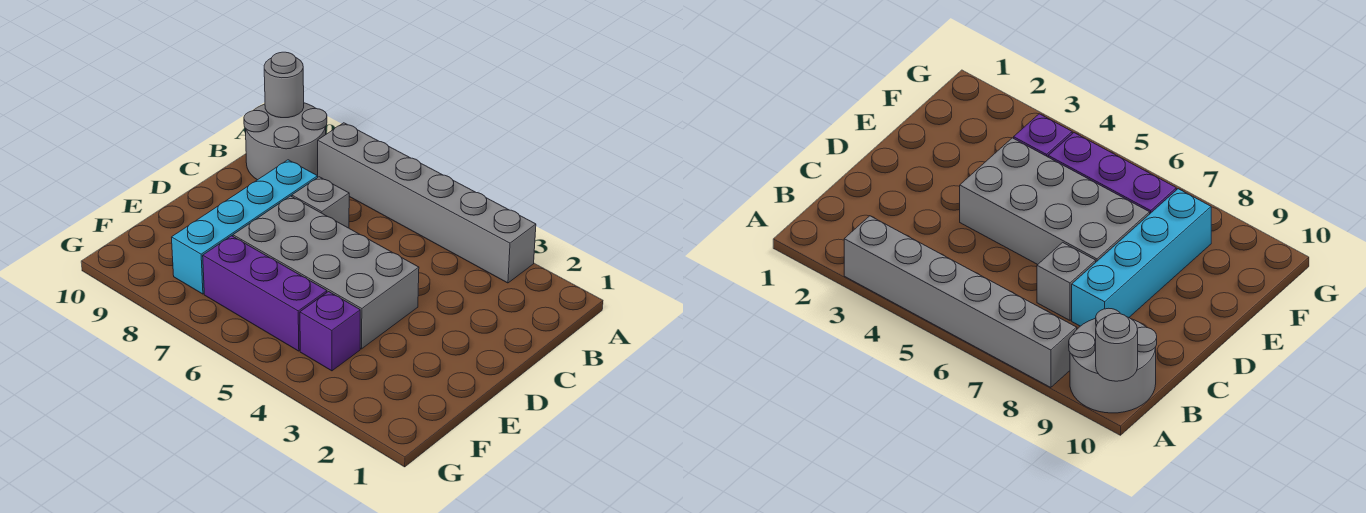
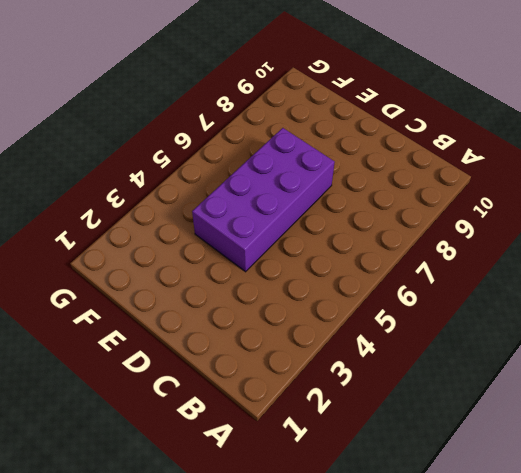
purple brick D4:E7 level 1 -> grey brick D4:E7 level 1
none -> grey brick A3:A8 level 1
none -> grey round brick A9:B10 level 1

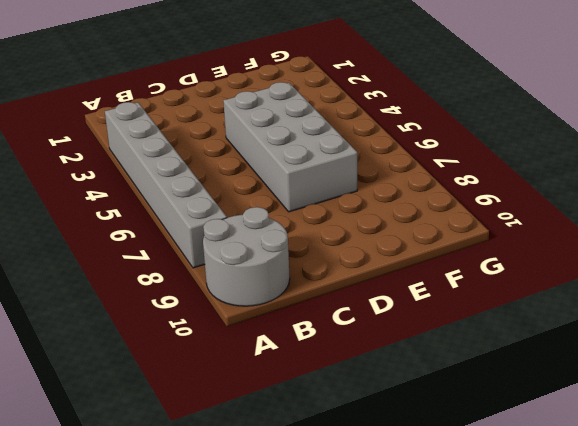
none -> grey brick C7 level 1
none -> cyan brick C8:F8 level 1

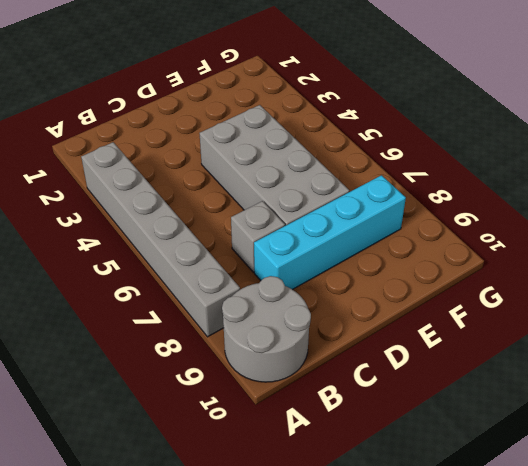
none -> purple brick F4 level 1
none -> purple brick F5:F7 level 1

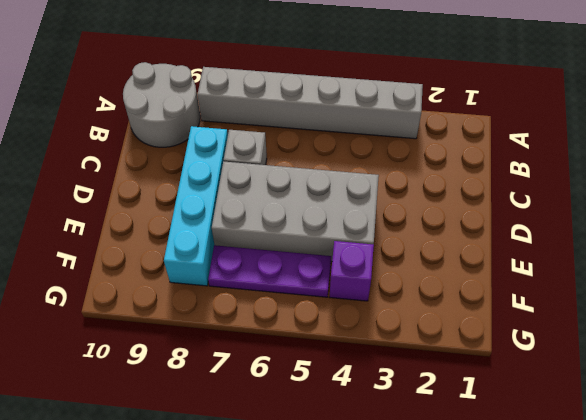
purple plate F5:F7 level 1 -> purple brick F5:F7 level 1
none -> grey round brick A10 level 2

